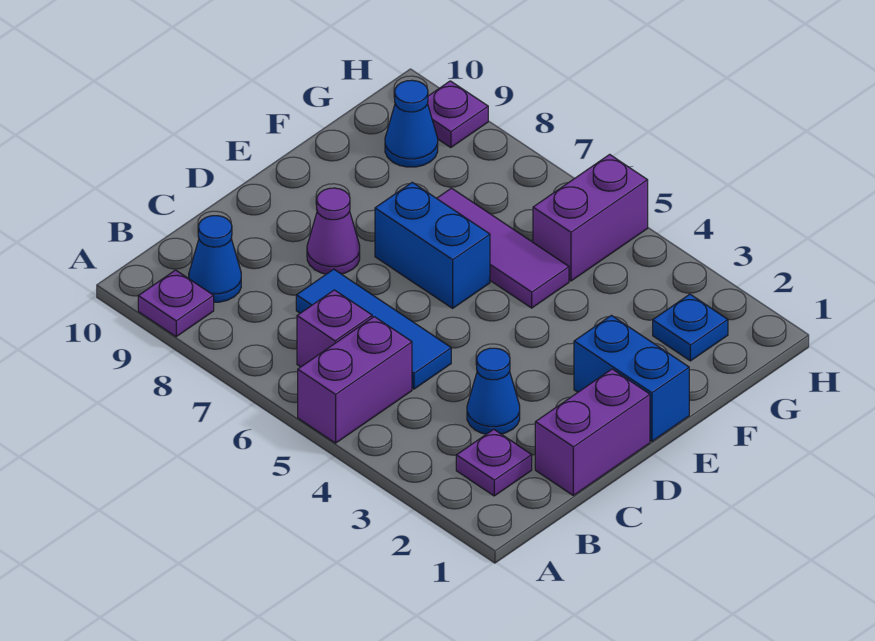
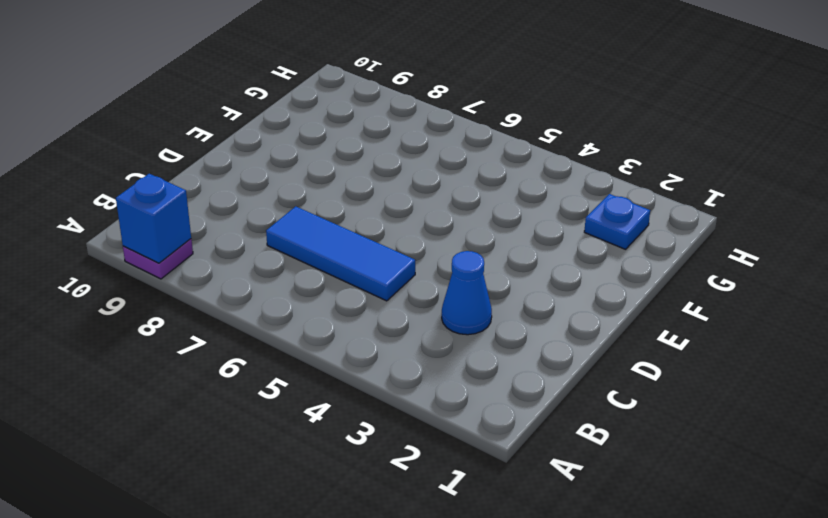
blue brick A9 level 2 -> none
none -> purple brick A5:B5 level 1
none -> purple plate B2 level 1
none -> purple brick B6 level 1

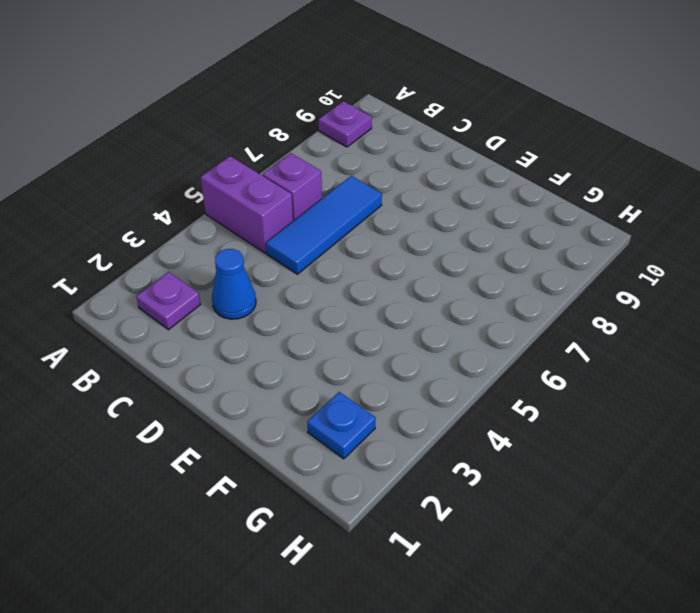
none -> blue cone B9 level 1
none -> purple brick C1:D1 level 1
none -> purple cone D8 level 1

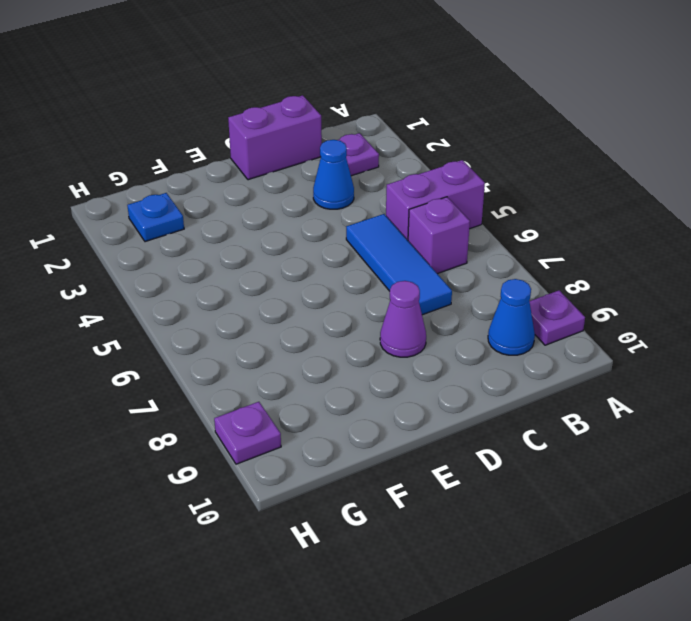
none -> blue brick E1:E2 level 1
none -> blue brick E6:E7 level 1
none -> purple tile F5:F7 level 1

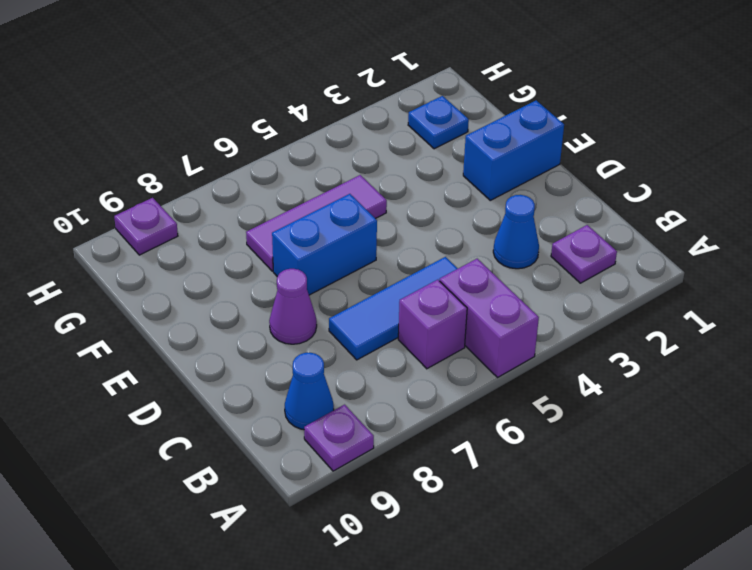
none -> purple brick C1:D1 level 1
none -> purple brick G5:H5 level 1
none -> blue cone G9 level 1

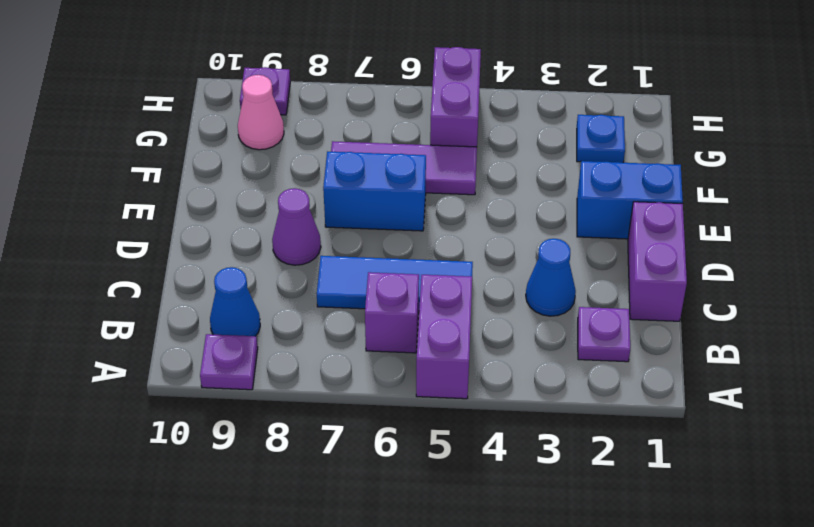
pink cone G9 level 1 -> blue cone G9 level 1

